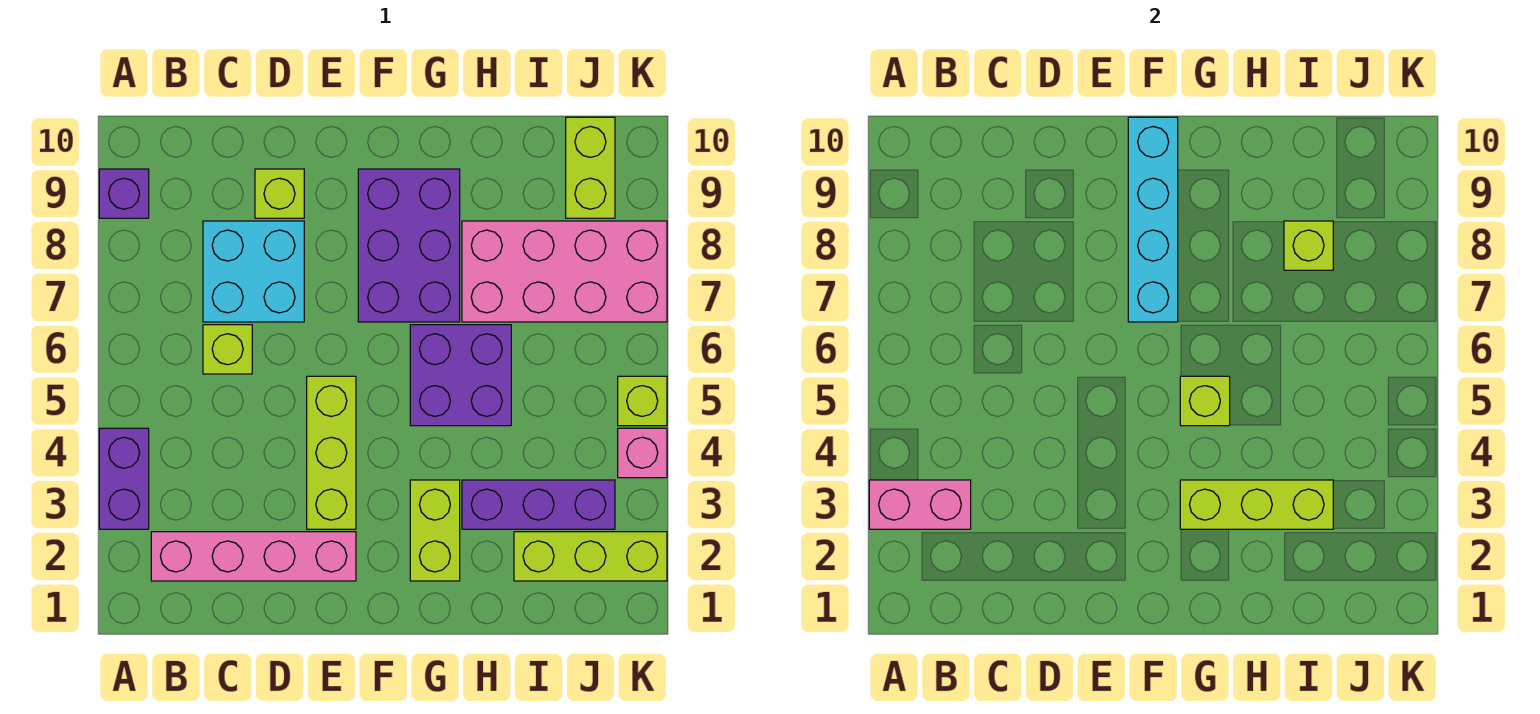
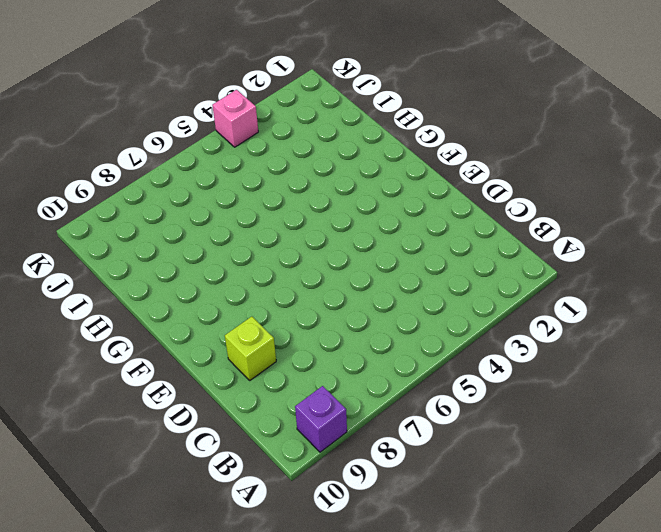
none -> purple brick A3:A4 level 1
none -> pink brick B2:E2 level 1
none -> lime brick C6 level 1

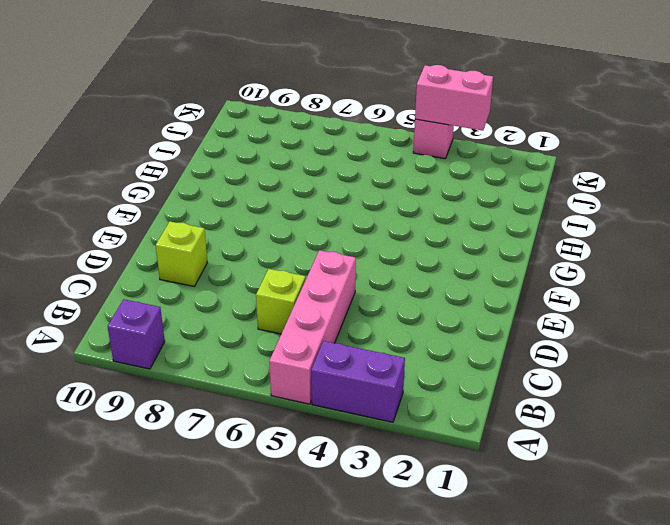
pink brick A5:D5 level 1 -> pink brick B2:E2 level 1
pink brick K3:K4 level 2 -> pink brick A3:B3 level 2
none -> cyan brick C7:D8 level 1
none -> lime brick E3:E5 level 1
none -> purple brick F7:G9 level 1

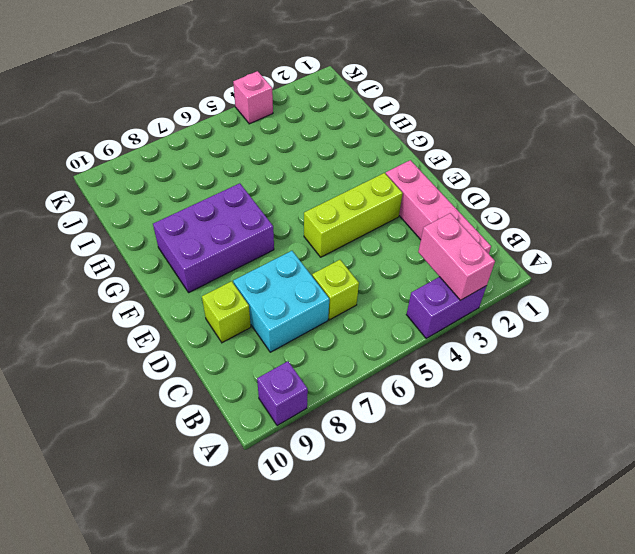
none -> lime brick G2:G3 level 1
none -> purple brick G5:H6 level 1
none -> purple brick H3:J3 level 1

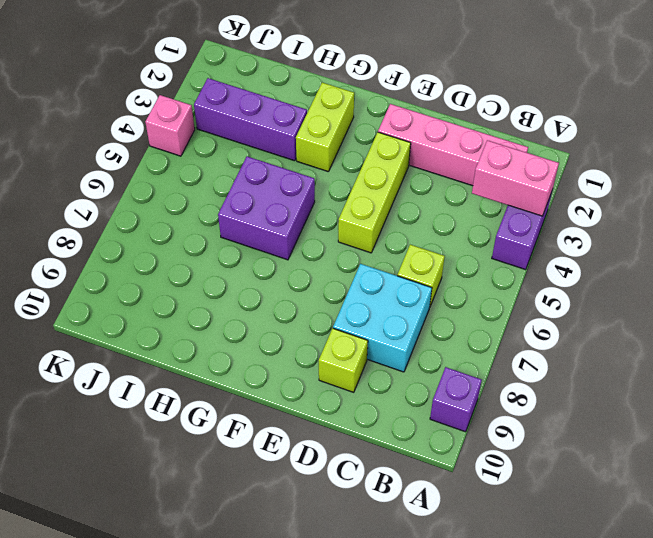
none -> purple brick F7:G9 level 1
none -> pink brick H7:K8 level 1
none -> lime brick I2:K2 level 1

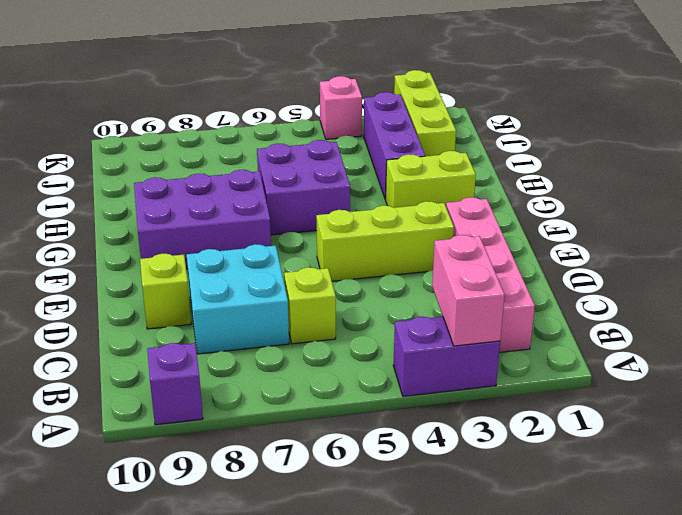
none -> pink brick H7:K8 level 1
none -> lime brick J9:J10 level 1
none -> lime brick K5 level 1

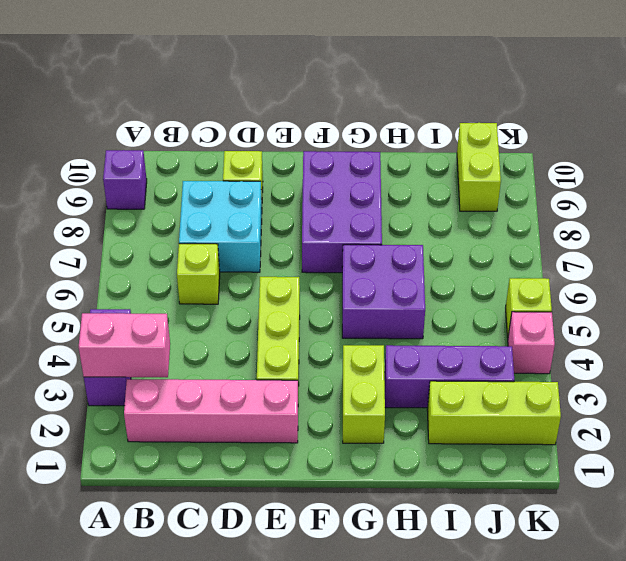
none -> pink brick H7:K8 level 1
none -> cyan brick F7:F10 level 2
none -> lime brick G3:I3 level 2

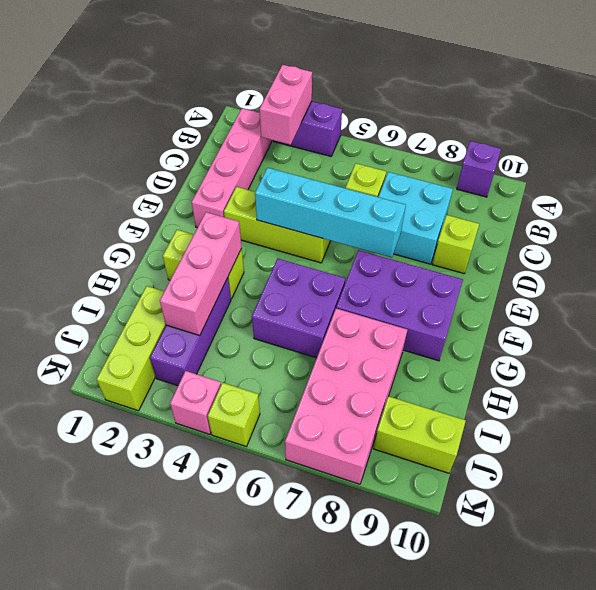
cyan brick E4:E7 level 2 -> cyan brick F7:F10 level 2
pink brick G3:I3 level 2 -> lime brick G3:I3 level 2
none -> lime brick G5 level 2
none -> lime brick I8 level 2

